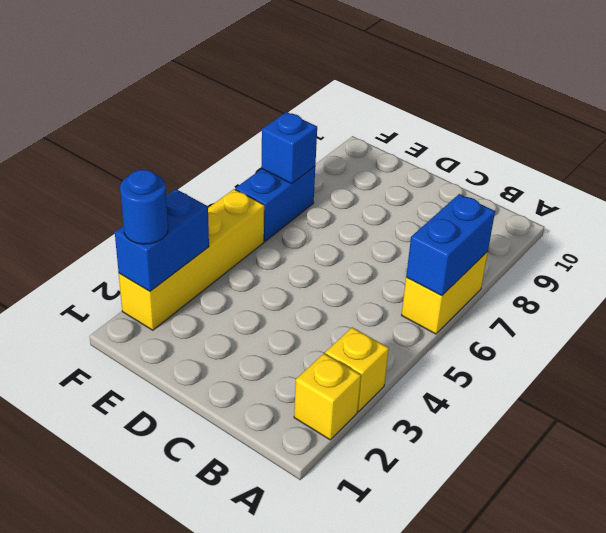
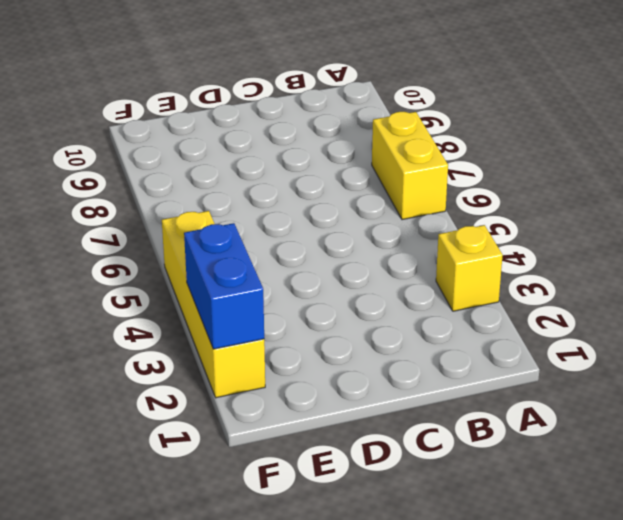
none -> yellow brick A2 level 1
none -> blue brick F6:F7 level 1

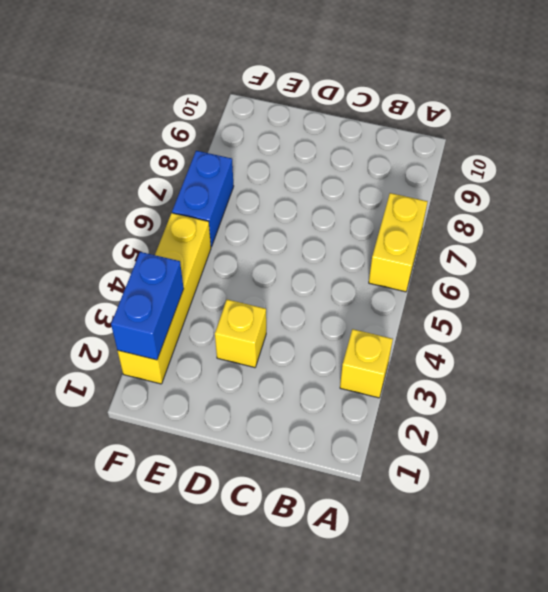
yellow brick D3 level 1 -> yellow brick A2 level 1
none -> blue brick A6:A7 level 2
none -> blue brick F7 level 2

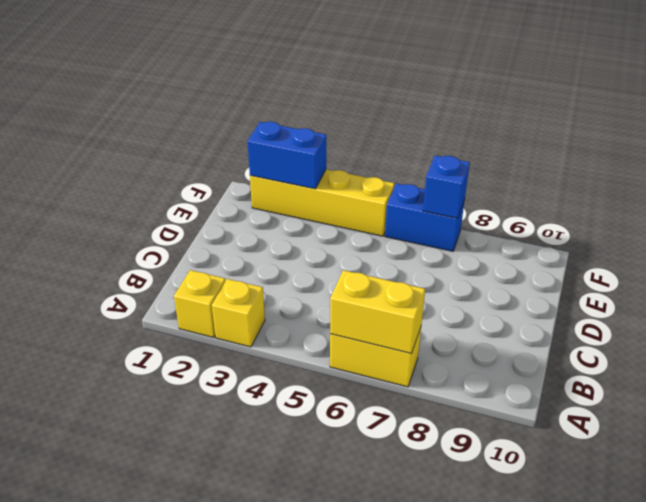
yellow brick A6:A7 level 2 -> blue brick A6:A7 level 2
none -> blue round brick F2 level 3

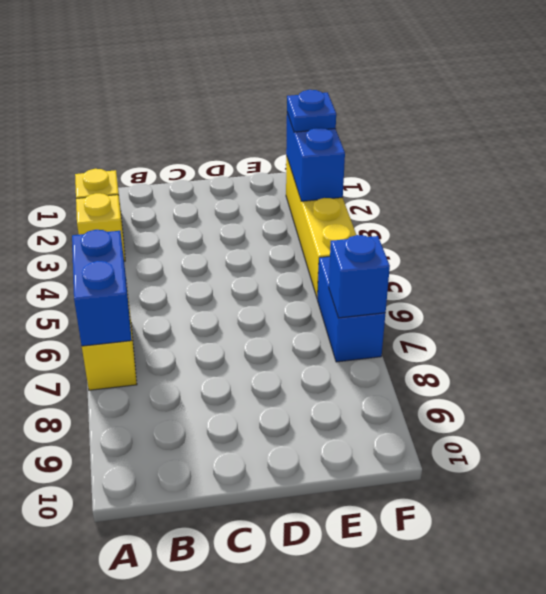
blue plate F2 level 3 -> blue round brick F2 level 3

